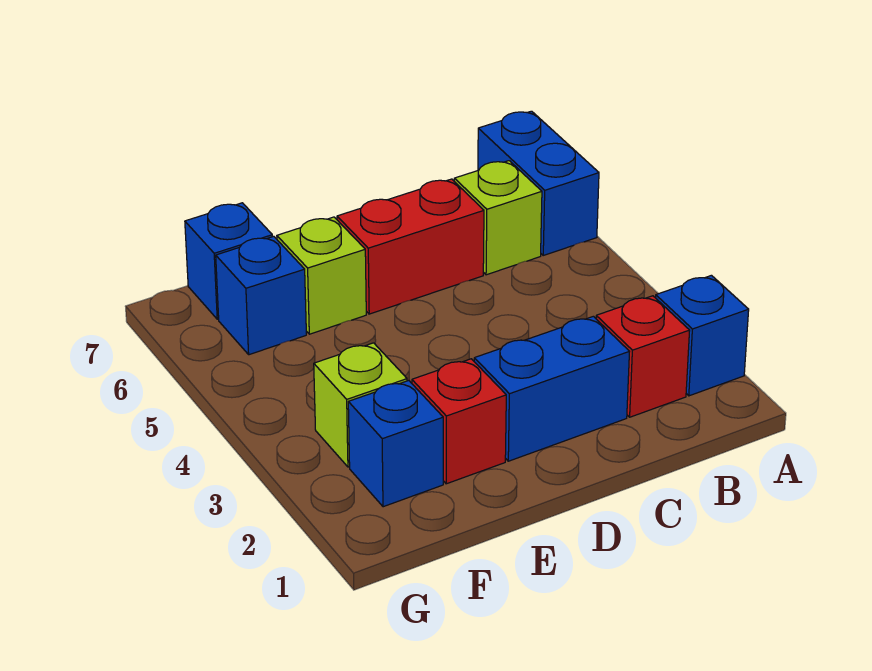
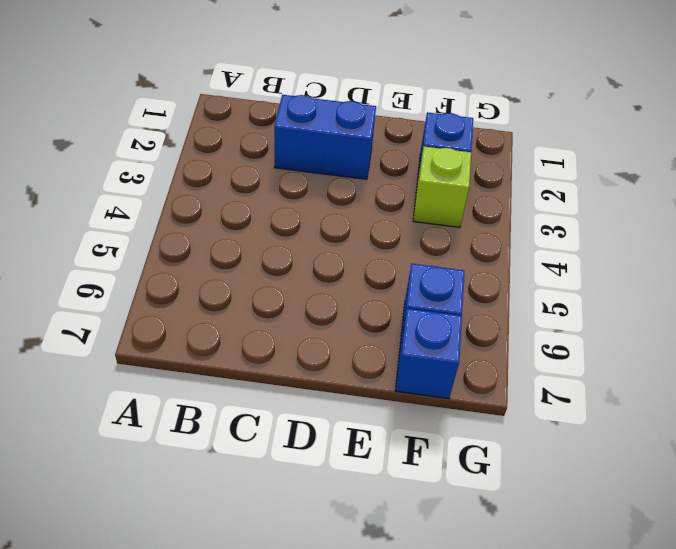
none -> blue brick A2 level 1
none -> blue brick A6:A7 level 1
none -> red brick B2 level 1

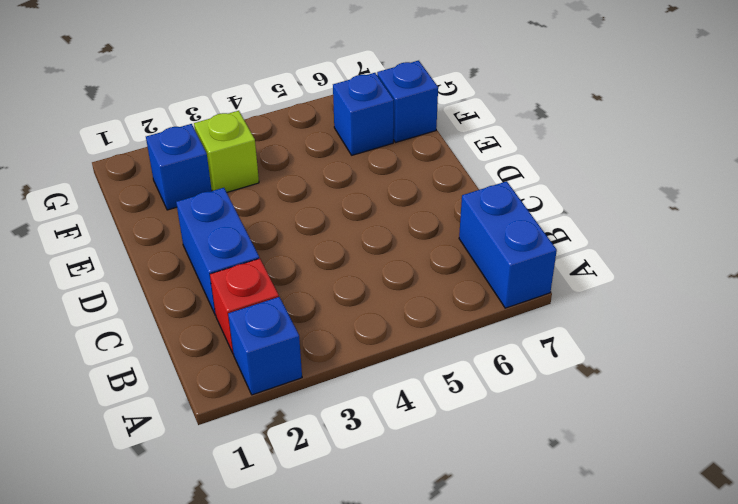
blue brick A7:B7 level 1 -> blue brick A6:A7 level 1
none -> lime brick B6 level 1
none -> red brick C6:D6 level 1
none -> red brick E2 level 1

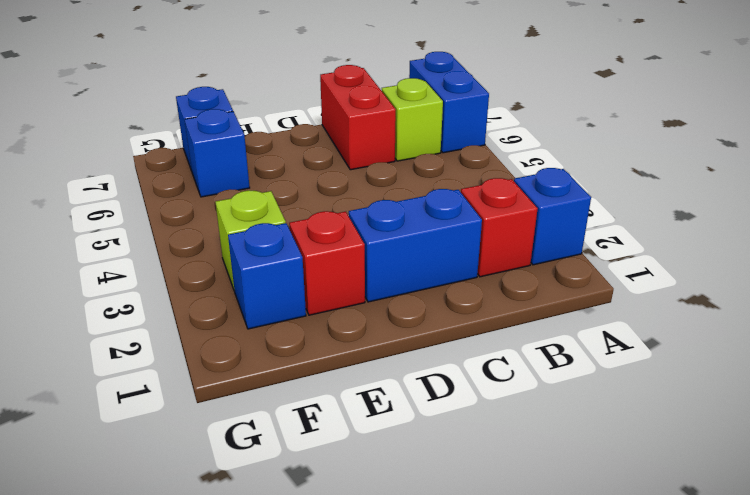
red brick C6:C7 level 1 -> red brick C6:D6 level 1
none -> lime brick E6 level 1

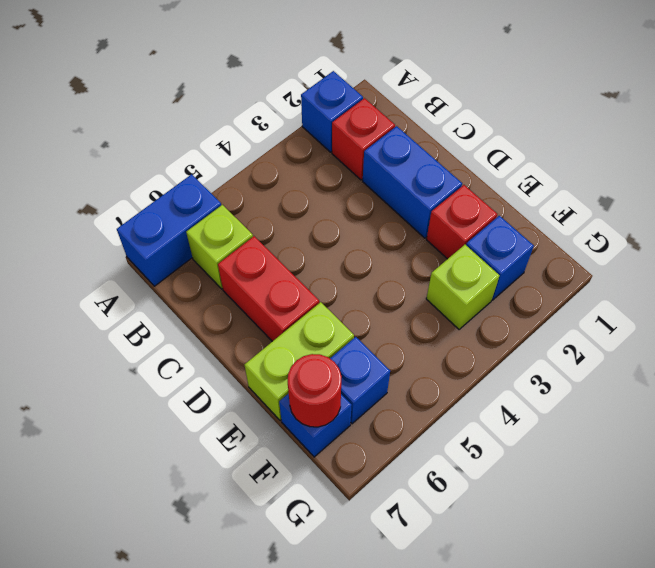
lime brick E6:E7 level 1 -> lime brick E6 level 1
red round brick F7 level 2 -> none

